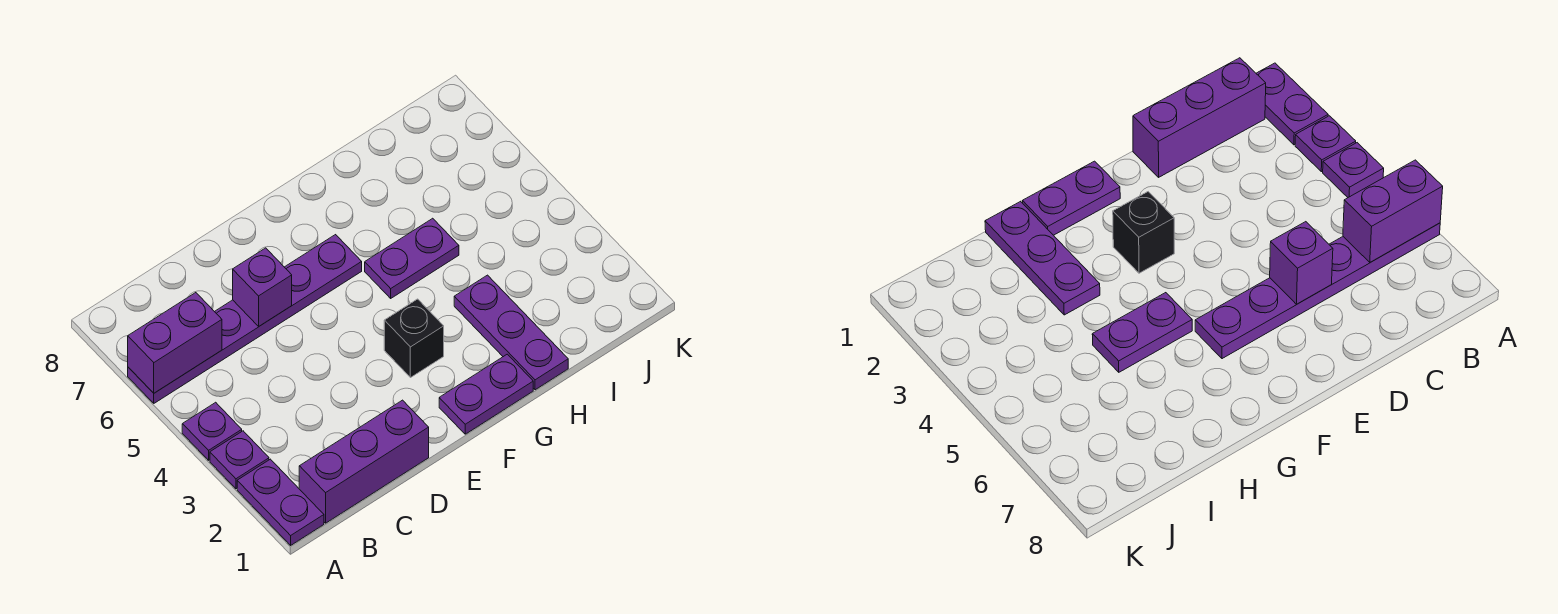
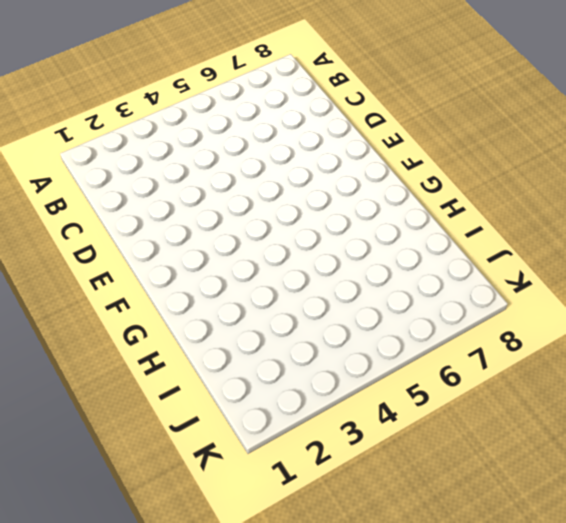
none -> purple plate A1:A2 level 1
none -> purple plate A3 level 1

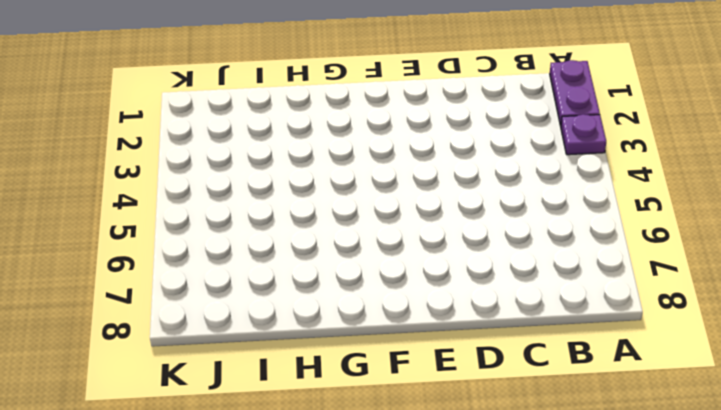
none -> purple plate A4 level 1
none -> purple plate A6:F6 level 1

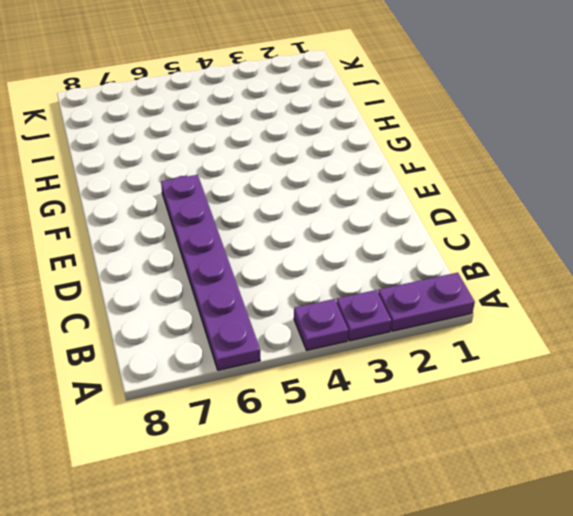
none -> purple brick B1:D1 level 1
none -> purple plate F1:G1 level 1

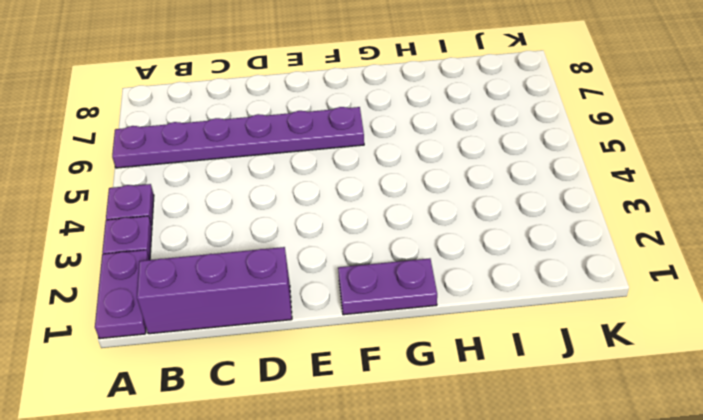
none -> black brick F3 level 1
none -> purple plate G5:H5 level 1

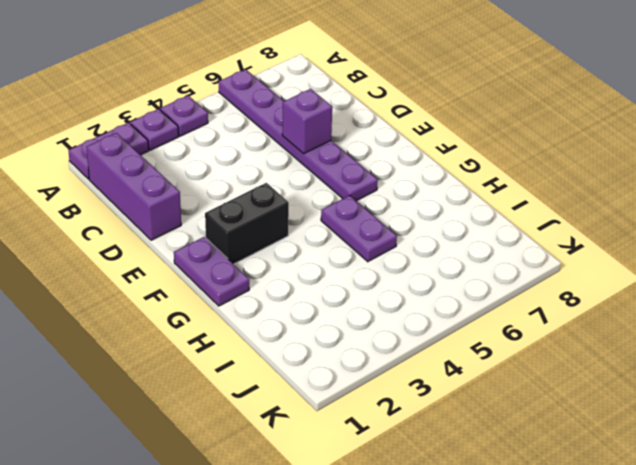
black brick F2:F3 level 1 -> black brick F3 level 1
none -> purple plate H1:H3 level 1
none -> purple brick A6:B6 level 2

